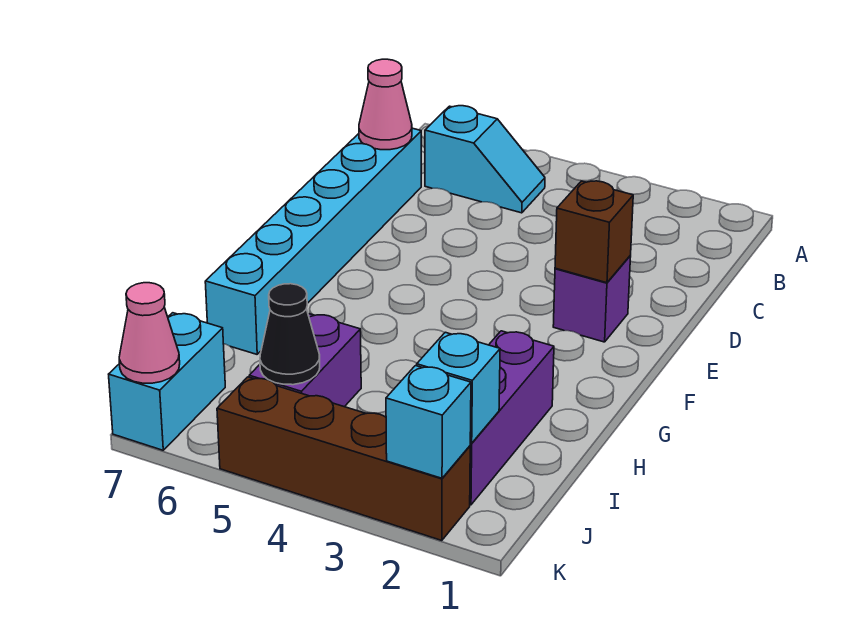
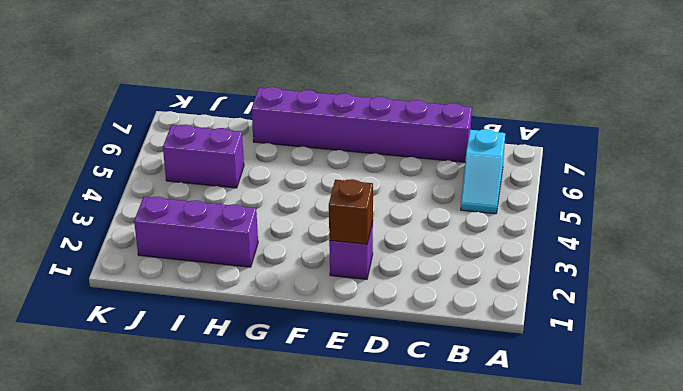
purple brick C7:H7 level 1 -> cyan brick C7:H7 level 1
none -> cyan brick J7:K7 level 1
none -> brown brick K2:K5 level 1
none -> pink cone C7 level 2

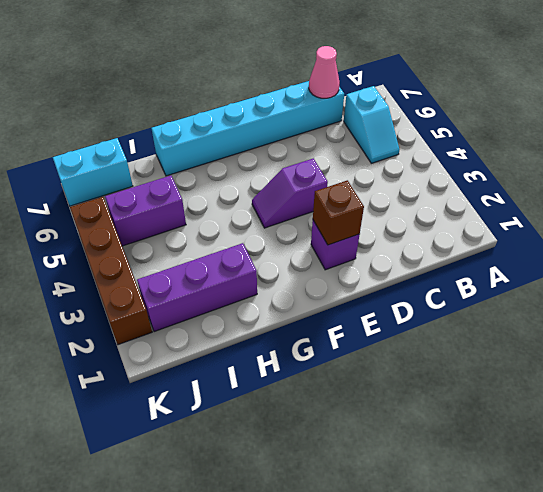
purple slope E4:F4 level 1 top E -> none
none -> cyan brick J2 level 2
none -> black cone J5 level 2
none -> cyan brick K2 level 2

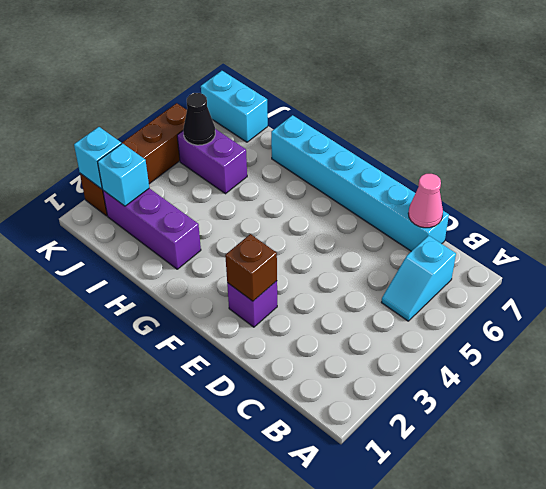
none -> pink cone K7 level 2

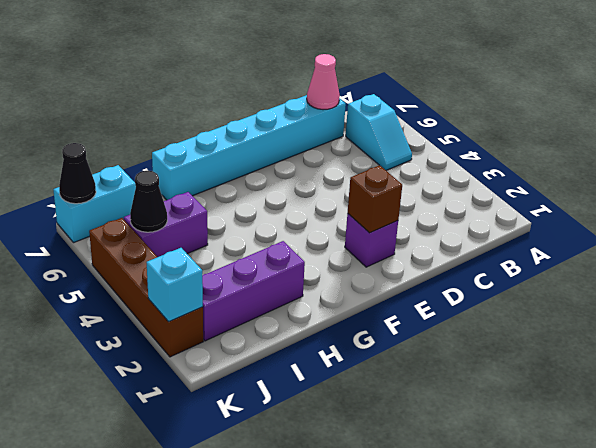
black cone K7 level 2 -> pink cone K7 level 2
none -> cyan brick J2 level 2

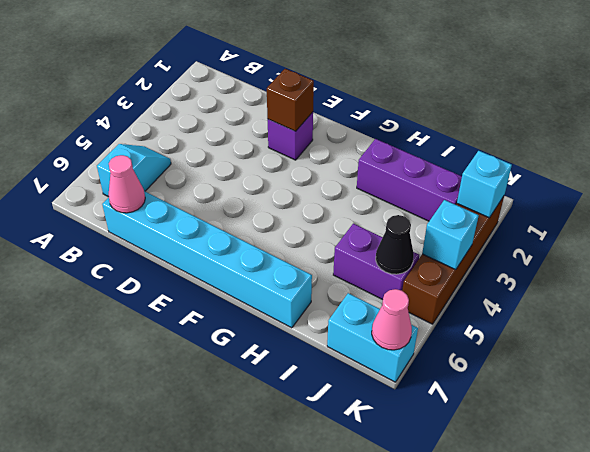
cyan brick K4 level 2 -> cyan brick J2 level 2

